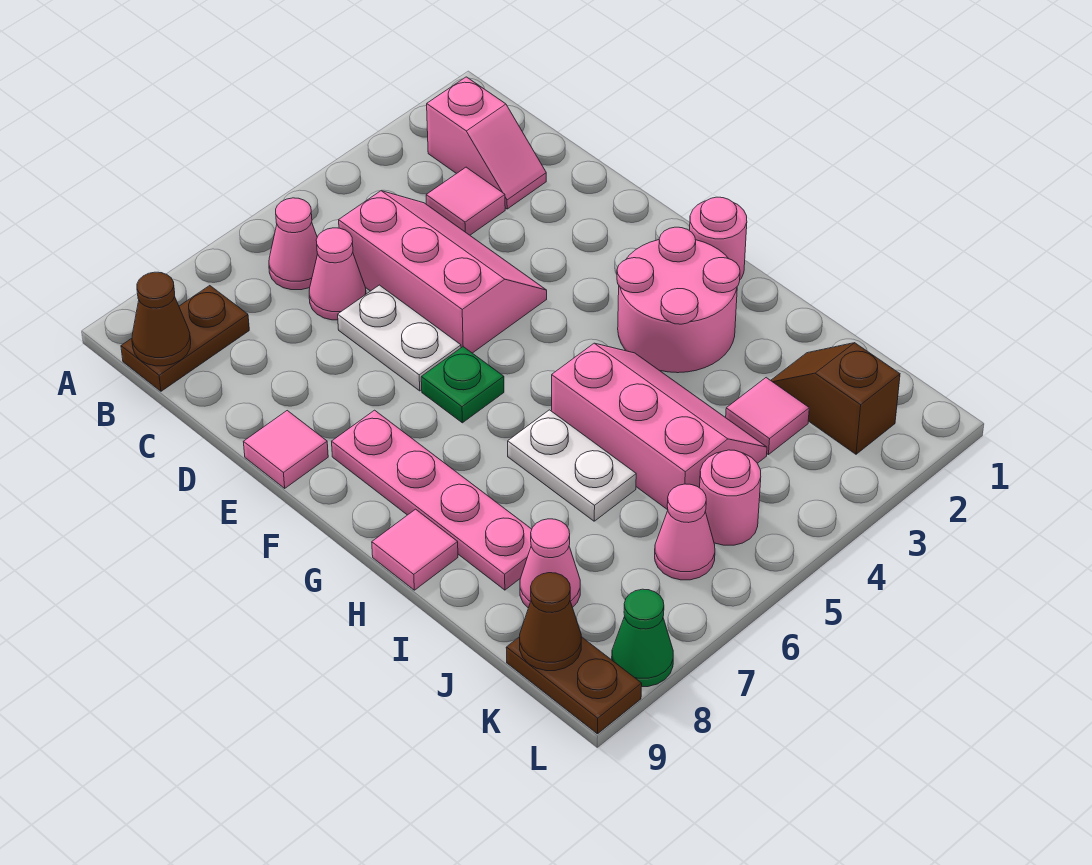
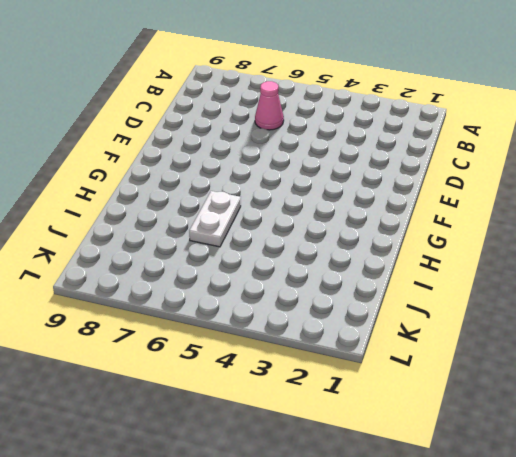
none -> pink slope B2:C2 level 1 top B
none -> pink cone B6 level 1
none -> brown plate B8:B9 level 1

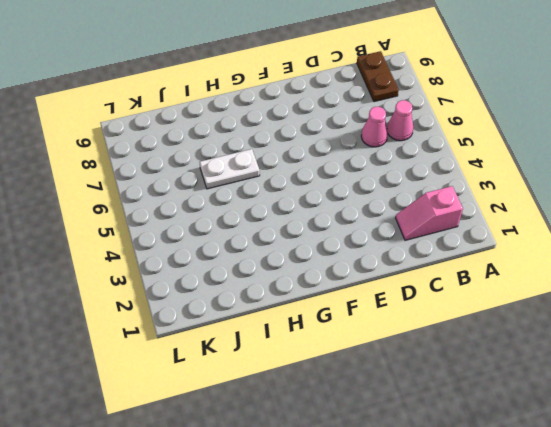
none -> pink tile C3 level 1
none -> pink slope C4:E5 level 1 top 5
none -> white plate D6:E6 level 1

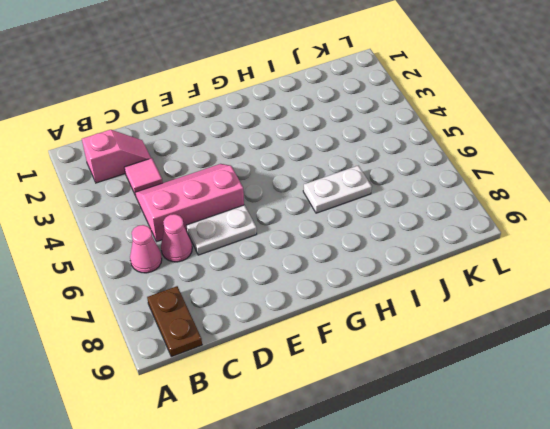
none -> pink tile E9 level 1
none -> green plate F6 level 1
none -> pink plate F8:I8 level 1

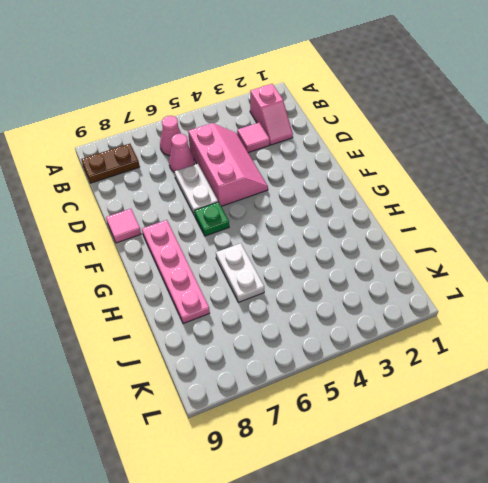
none -> pink round brick G1 level 1
none -> pink round brick G2:H3 level 1
none -> pink slope H4:J5 level 1 top 5

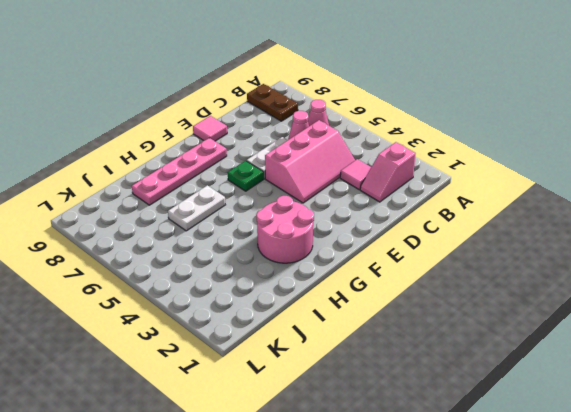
none -> pink round brick G1 level 1
none -> pink slope H4:J5 level 1 top 5
none -> pink tile H9 level 1

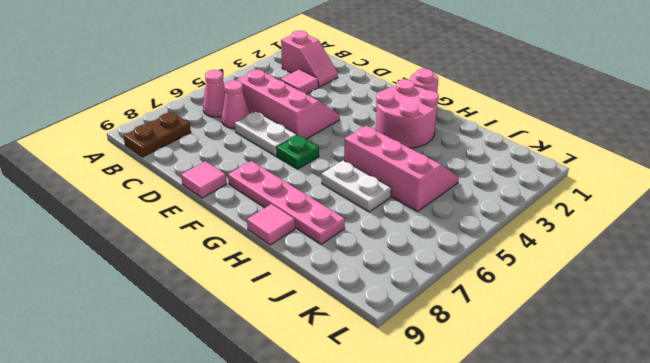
none -> brown slope J2:K2 level 1 top K
none -> pink tile J3 level 1
none -> pink cone J8 level 1

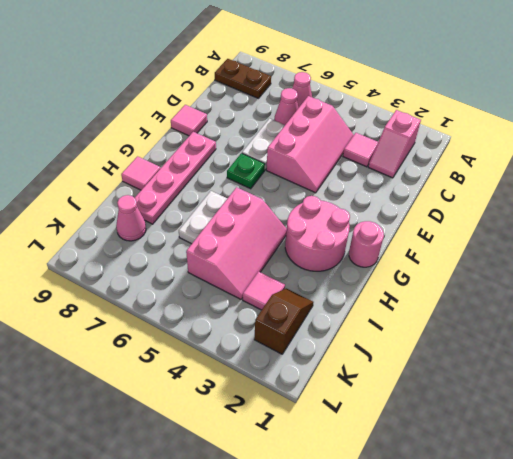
none -> pink round brick K5 level 1
none -> pink cone K6 level 1
none -> brown plate K9:L9 level 1

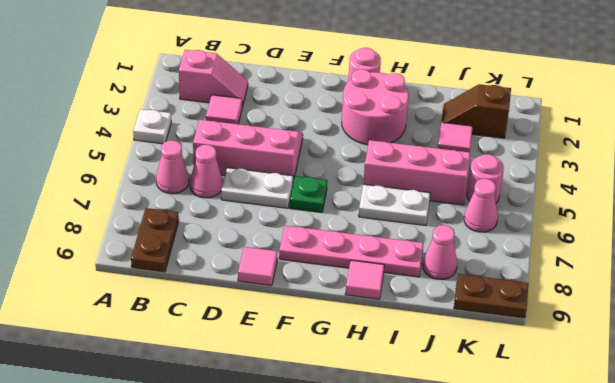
white plate A4 level 1 -> none
none -> green cone L8 level 1
none -> brown cone B9 level 2
none -> brown cone K9 level 2

